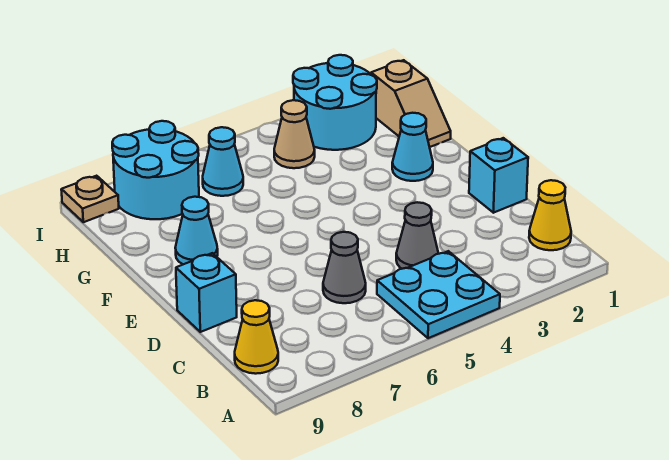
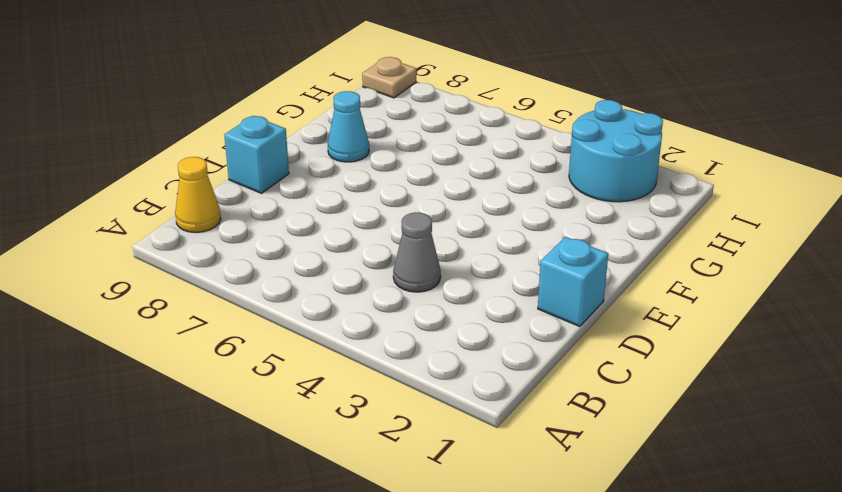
none -> cyan plate A4:B5 level 1
none -> yellow cone B1 level 1
none -> grey cone C6 level 1

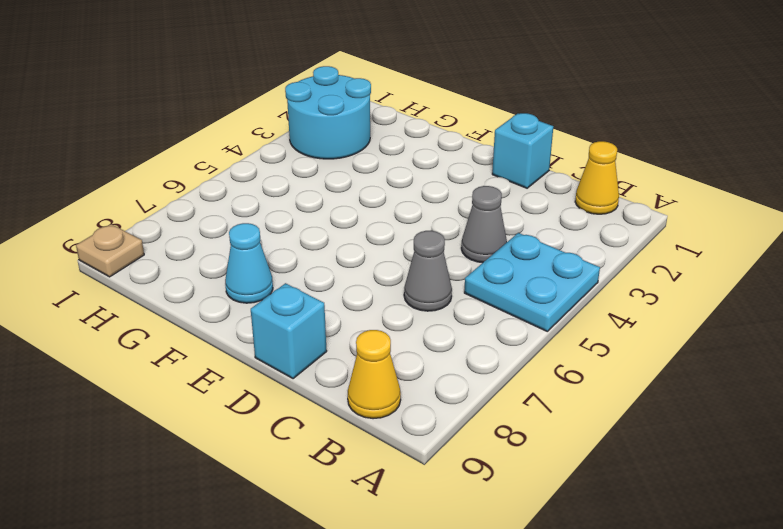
none -> cyan cone F2 level 1
none -> tan slope G1:H1 level 1 top H
none -> tan cone H4 level 1

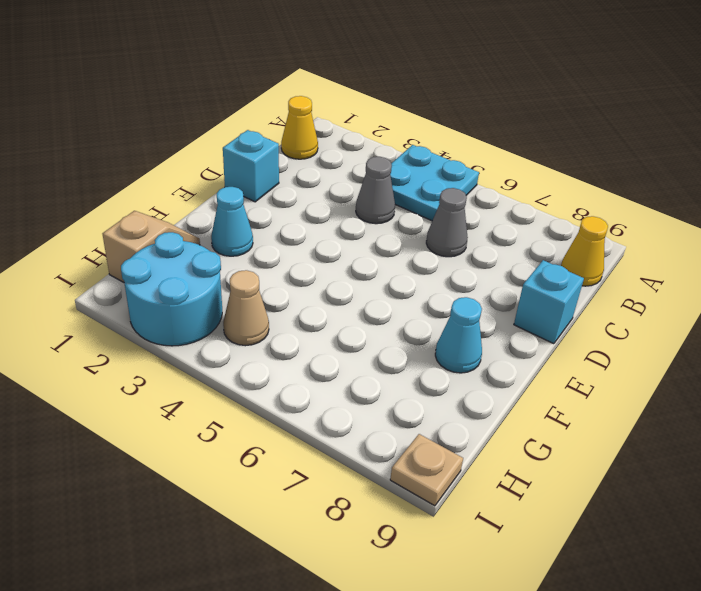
none -> cyan cone H6 level 1
none -> cyan round brick H7:I8 level 1

